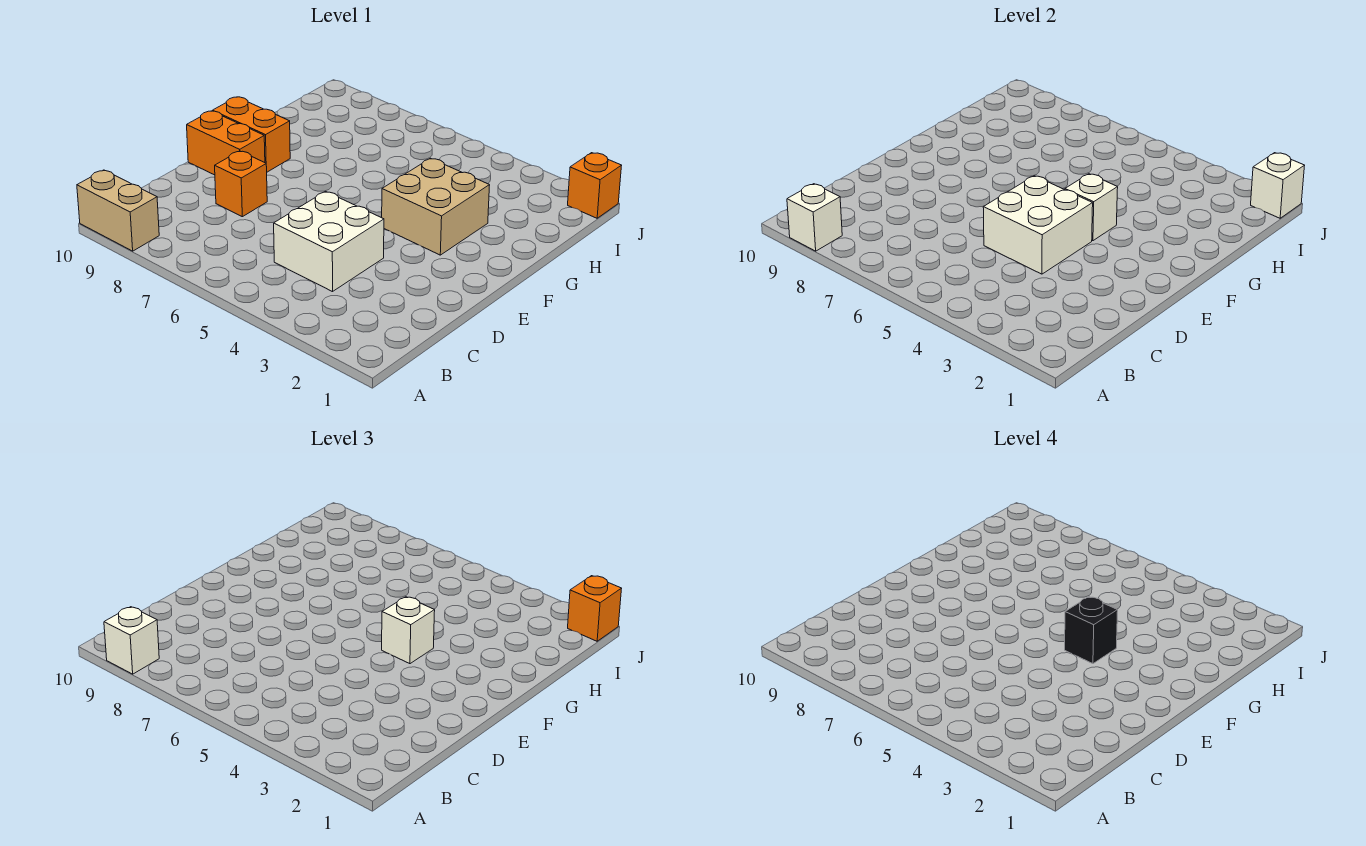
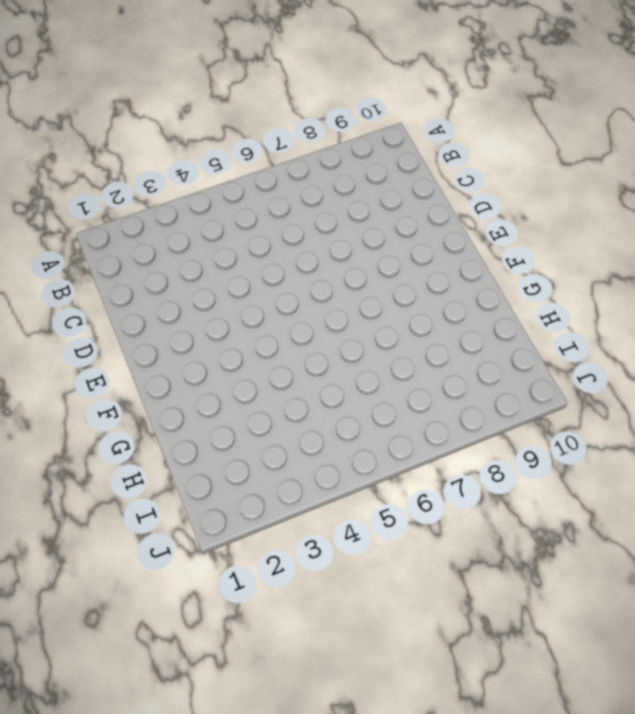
none -> tan brick A9:A10 level 1
none -> white brick C4:D5 level 1
none -> orange brick D8 level 1

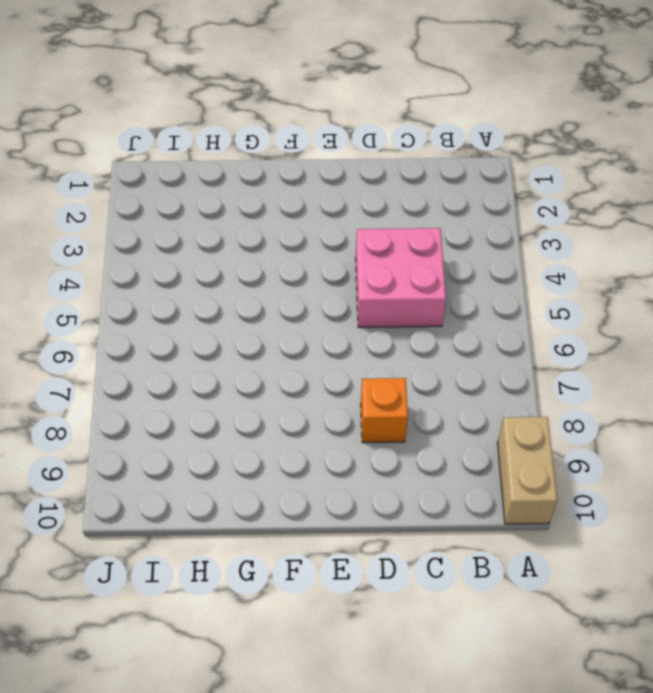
pink brick C4:D5 level 1 -> white brick C4:D5 level 1
none -> orange brick E9:E10 level 1
none -> tan brick F3:G4 level 1
none -> orange brick F9:F10 level 1

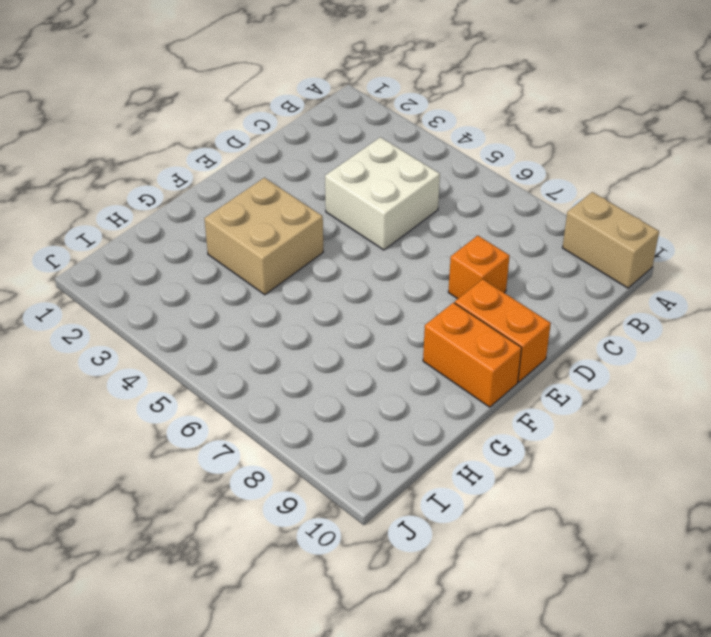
none -> orange brick J1 level 1
none -> white brick A9 level 2
none -> white brick D4:E5 level 2

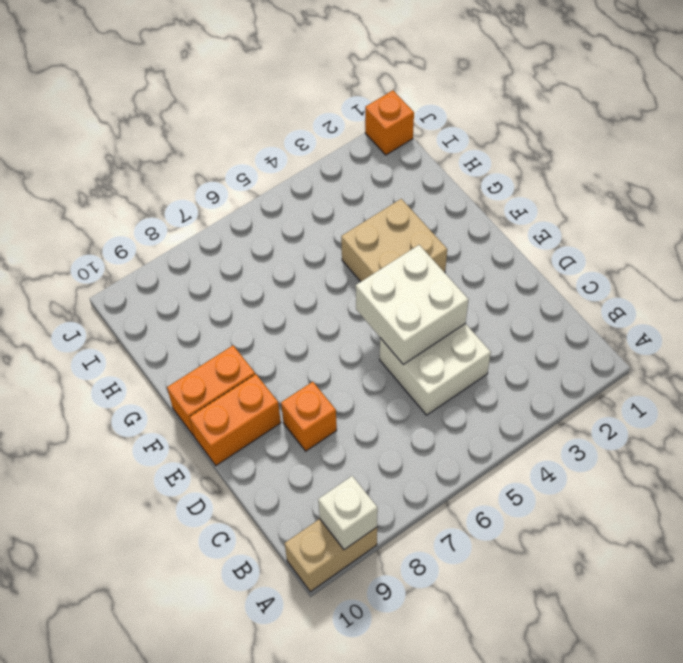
none -> white brick F4 level 2
none -> white brick J1 level 2
none -> white brick A9 level 3

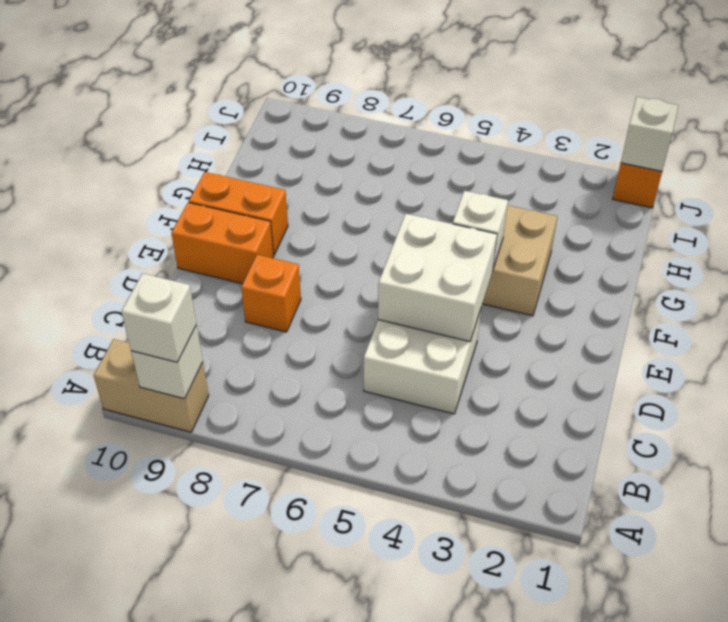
none -> white brick F4 level 3
none -> orange brick J1 level 3
none -> black brick F4 level 4

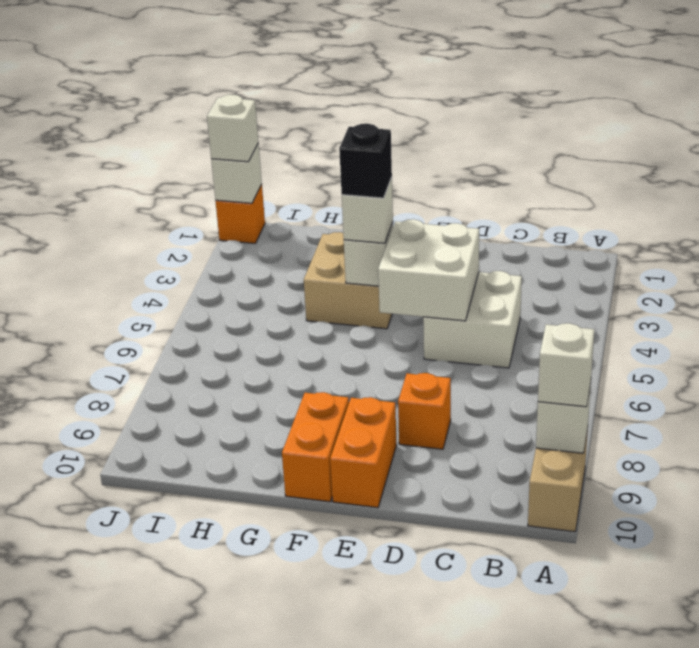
white brick J1 level 3 -> orange brick J1 level 3

